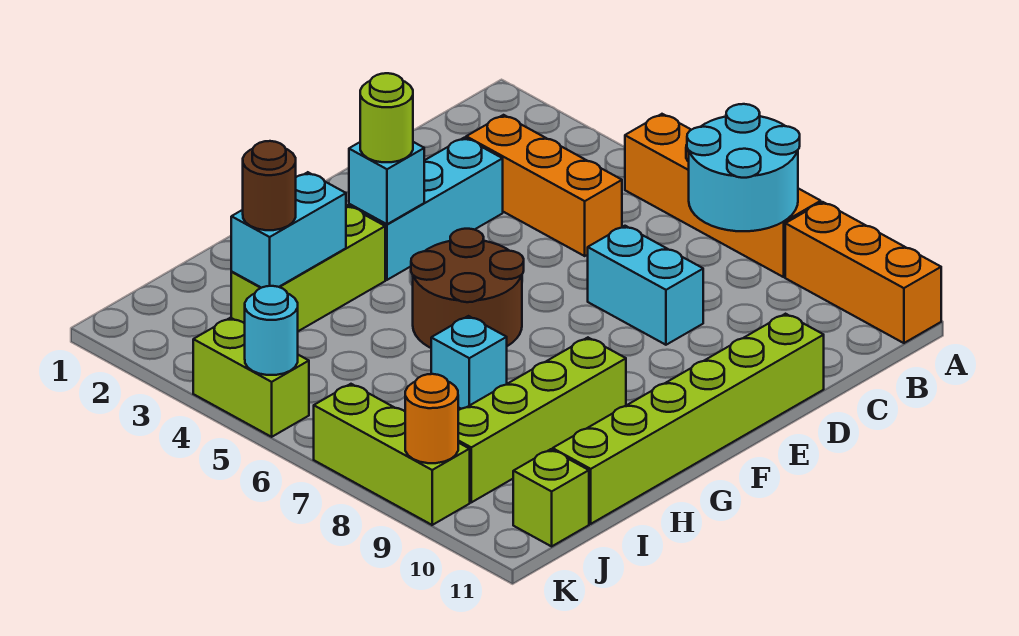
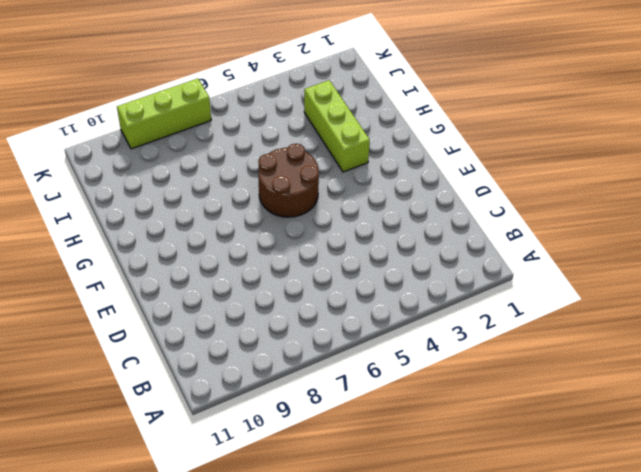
none -> orange brick A5:A8 level 1
none -> orange brick A9:A11 level 1
none -> orange brick C3:C5 level 1

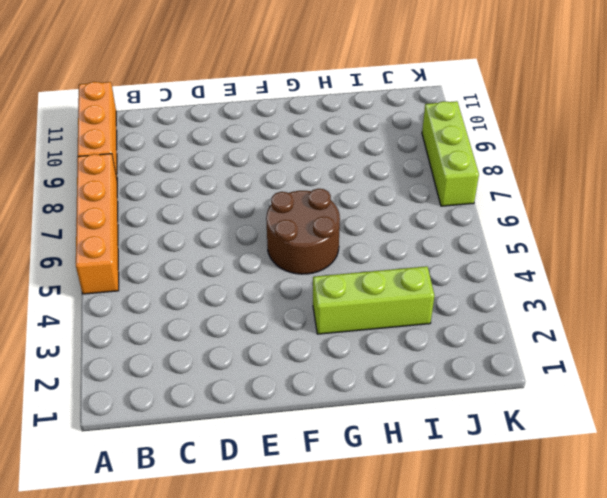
none -> orange brick C3:C5 level 1
none -> cyan brick D3:F3 level 1
none -> cyan brick D7:D8 level 1

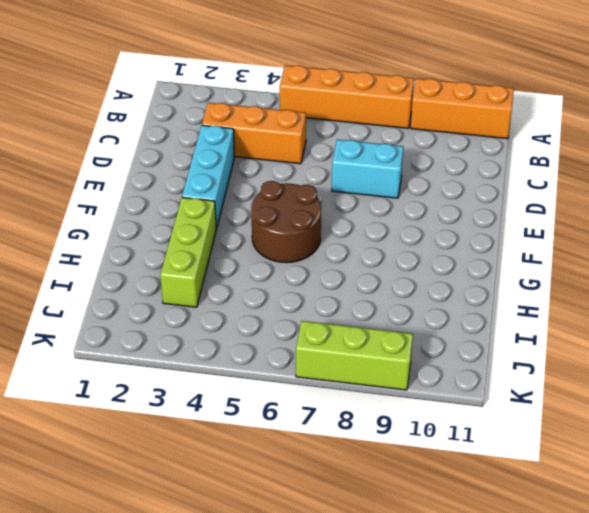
none -> lime brick D11:I11 level 1
none -> lime brick G9:J9 level 1
none -> cyan brick H7 level 1

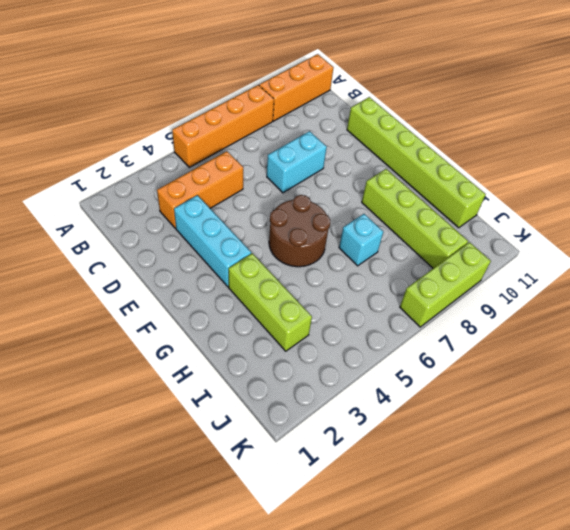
none -> lime brick J11 level 1
none -> lime brick K4:K5 level 1
none -> cyan round brick A7:B8 level 2

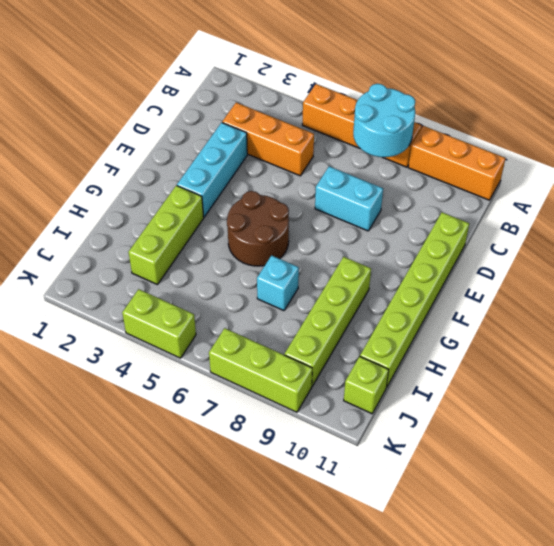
none -> cyan brick F3 level 2
none -> cyan brick H3:I3 level 2
none -> cyan round brick K5 level 2

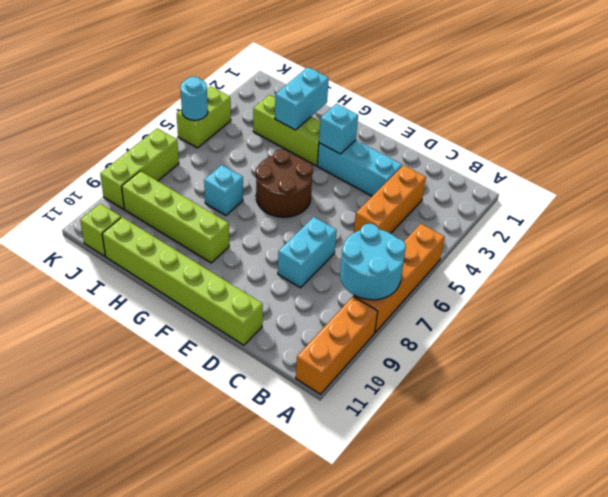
cyan brick H2:H3 level 2 -> cyan brick H3:I3 level 2
none -> orange round brick K9 level 2
none -> lime round brick F3 level 3
none -> brown round brick I3 level 3

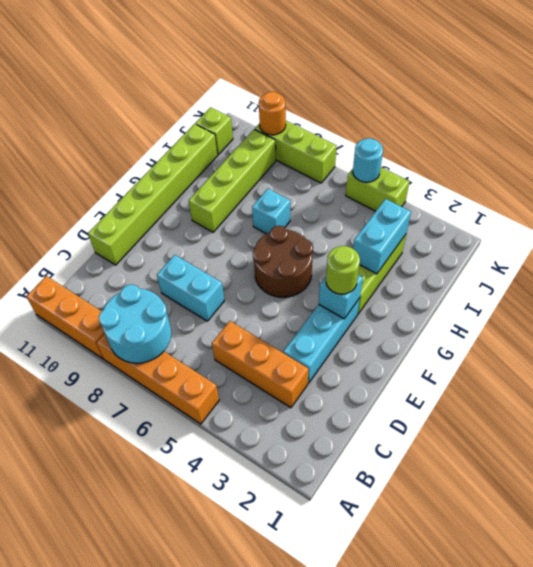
none -> brown round brick I3 level 3

